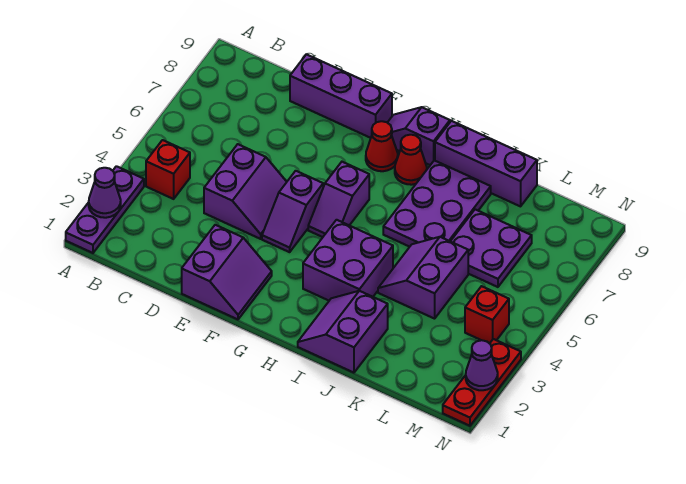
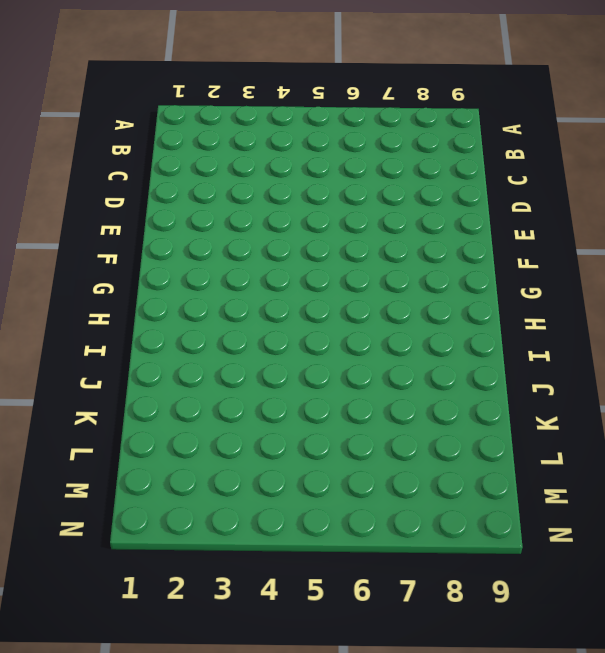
none -> purple plate A1:A3 level 1
none -> red brick B4 level 1
none -> purple slope D4:E5 level 1 top D

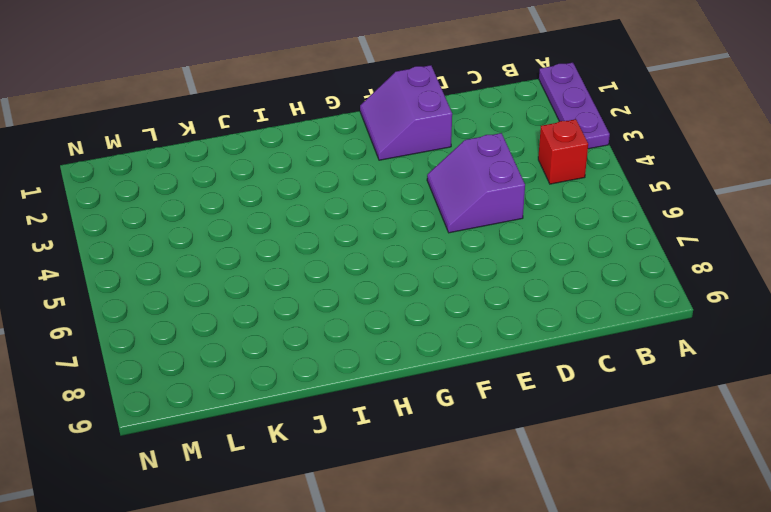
none -> purple brick D9:F9 level 1
none -> purple slope F4:F5 level 1 top 5
none -> purple slope G5:G6 level 1 top 6

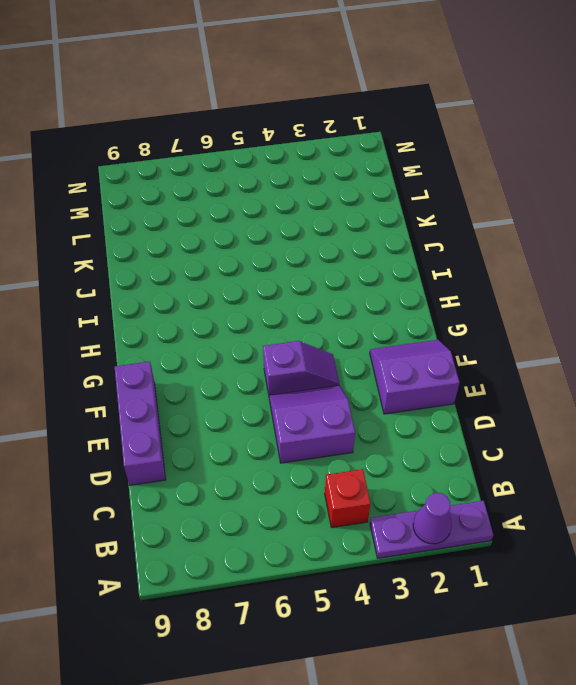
none -> purple slope G5:G6 level 1 top 6
none -> red cone G8 level 1
none -> purple slope G9:H9 level 1 top H

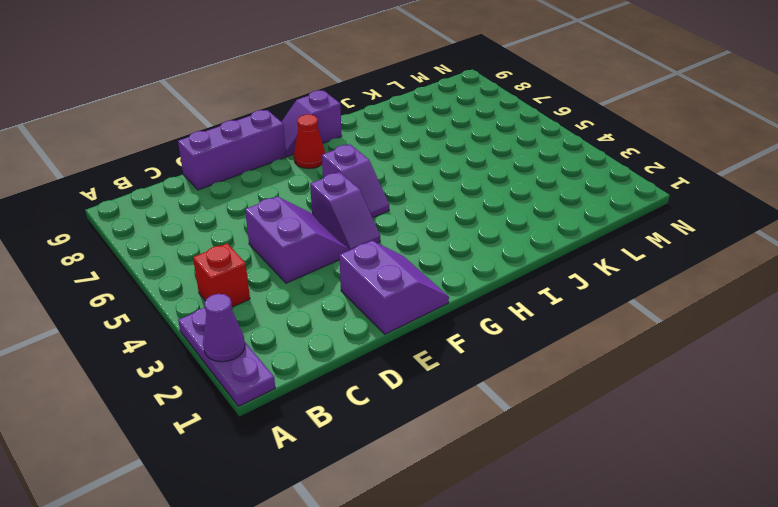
none -> purple brick H3:I4 level 1
none -> red cone H8 level 1
none -> purple slope I1:J2 level 1 top J

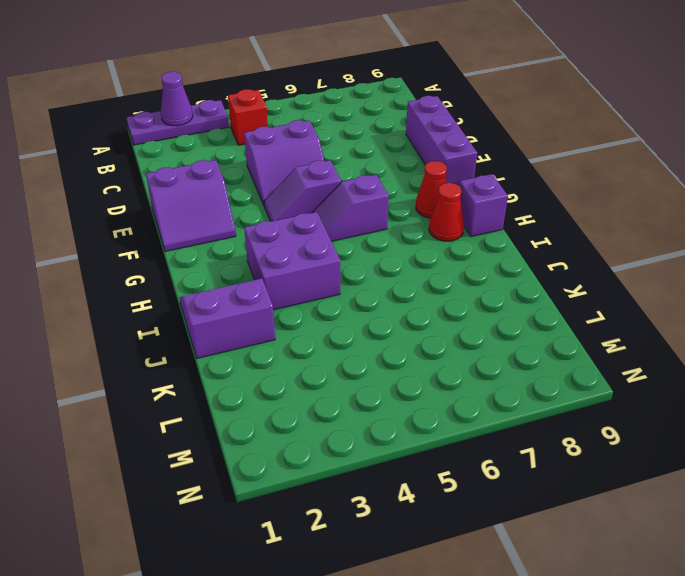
none -> purple plate I6:J8 level 1
none -> purple brick I9:K9 level 1
none -> purple slope J4:K5 level 1 top K

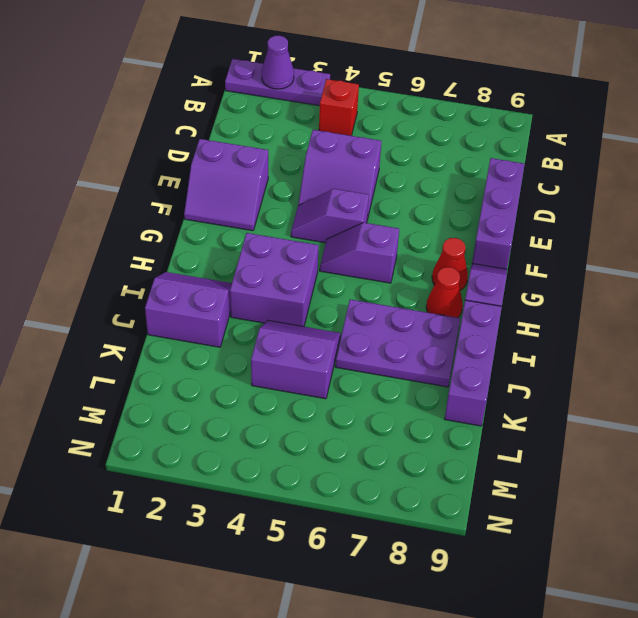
none -> purple plate K6:L7 level 1
none -> red brick M4 level 1
none -> red plate N1:N3 level 1

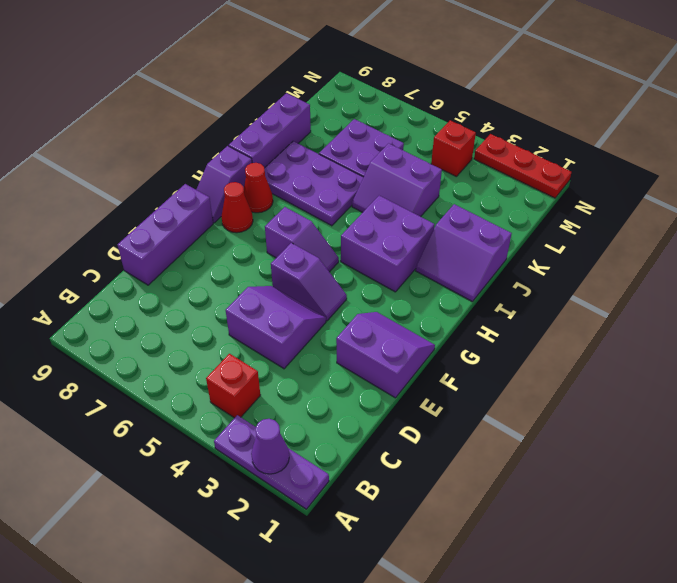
none -> purple cone N2 level 2

